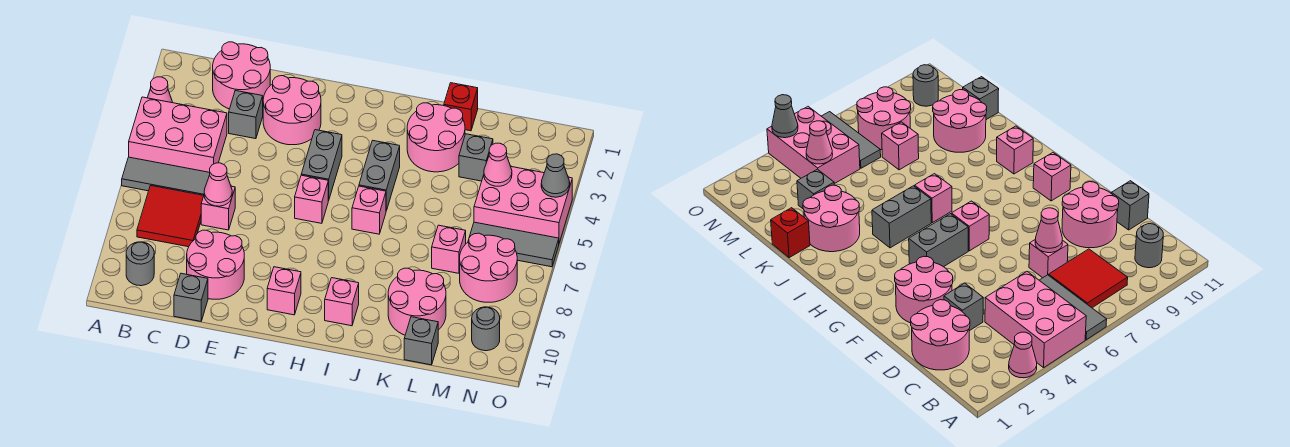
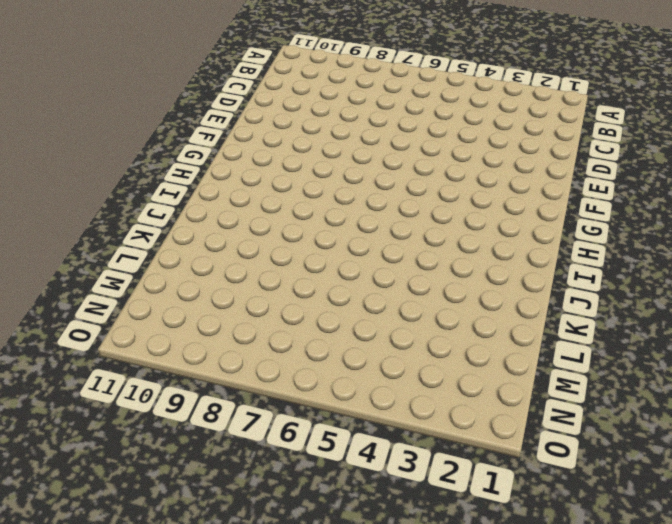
none -> pink cone A3 level 1
none -> pink brick A4:C5 level 1
none -> grey tile A6:C6 level 1
none -> red tile B7:C8 level 1

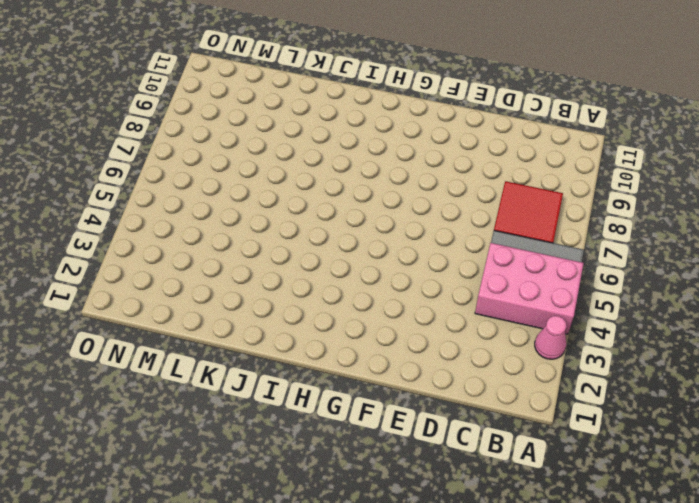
none -> grey round brick B10 level 1
none -> pink round brick C1:D2 level 1
none -> grey brick D3 level 1
none -> pink brick D7 level 1

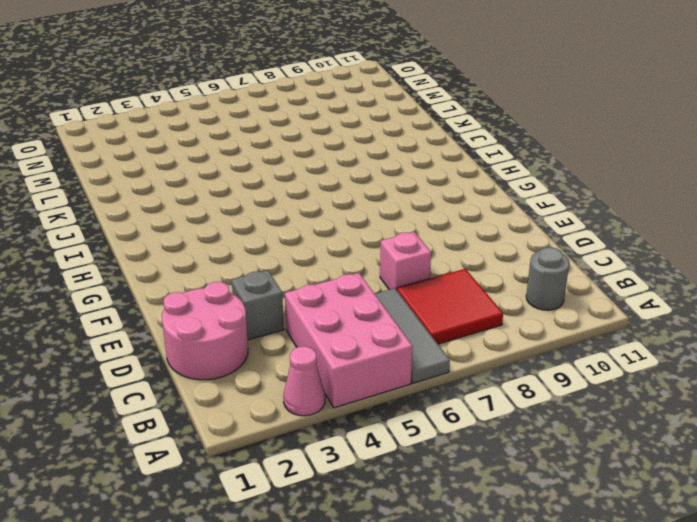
none -> pink round brick D9:E10 level 1
none -> grey brick D11 level 1
none -> pink round brick E2:F3 level 1
none -> grey brick G4:G5 level 1

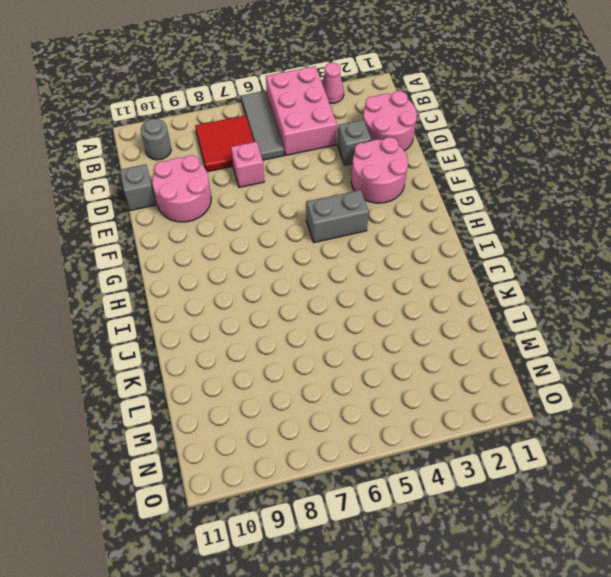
none -> pink brick G6 level 1
none -> pink brick G10 level 1
none -> grey brick I4:I5 level 1
none -> pink brick I6 level 1

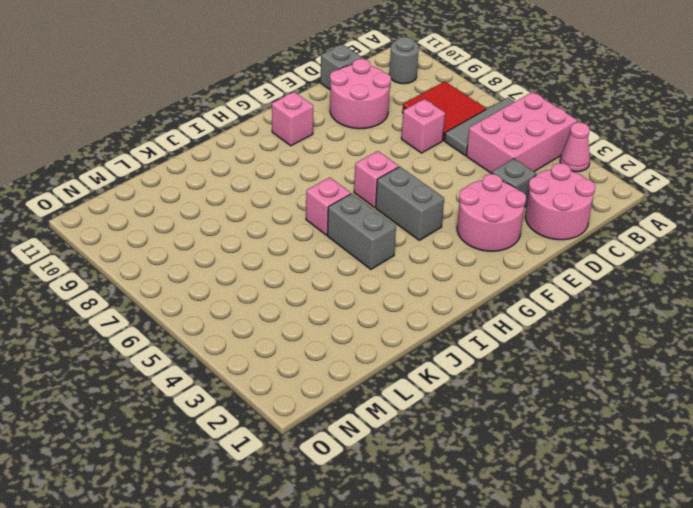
none -> pink brick I10 level 1
none -> pink round brick J2:K3 level 1
none -> red brick K1 level 1
none -> pink round brick K9:L10 level 1

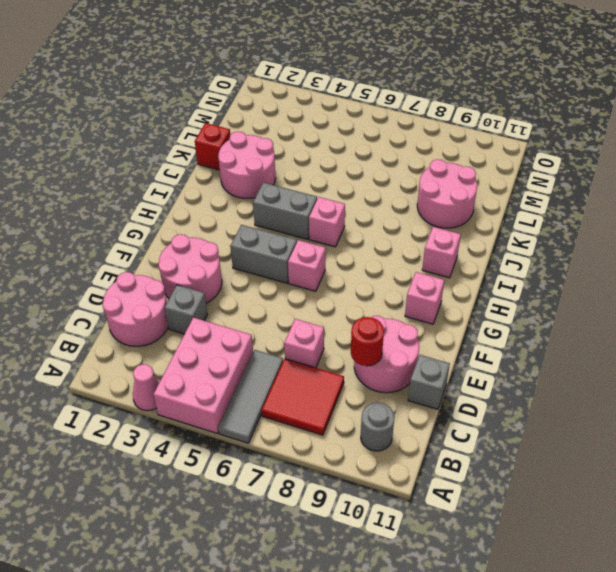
red round brick D9 level 2 -> none
none -> grey brick L3 level 1
none -> pink brick L7 level 1
none -> grey brick L11 level 1
none -> pink brick M4:O5 level 1

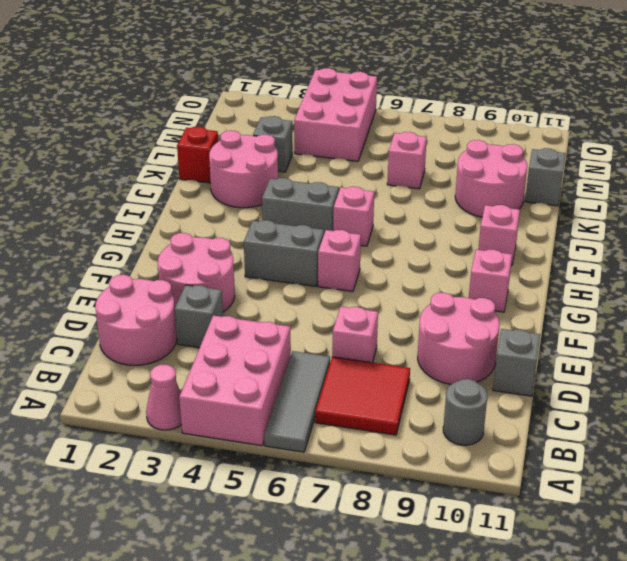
none -> grey tile M6:O6 level 1
none -> pink round brick M7:N8 level 1
none -> grey round brick N10 level 1
none -> pink cone D7 level 2

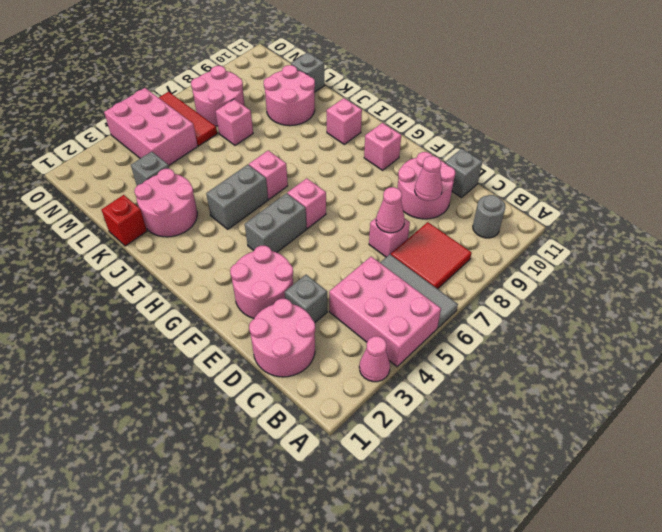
pink cone D9 level 2 -> pink cone M4 level 2
red tile M6:O6 level 1 -> grey tile M6:O6 level 1
none -> grey round brick N10 level 1
none -> grey cone O4 level 2

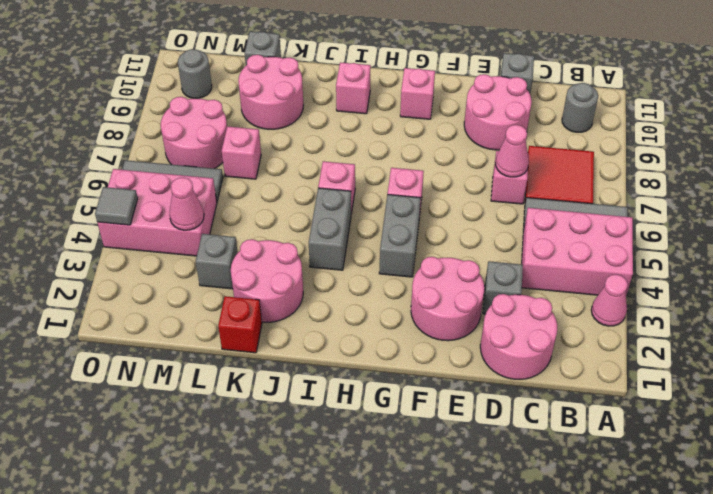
grey tile O4 level 2 -> grey cone O4 level 2

